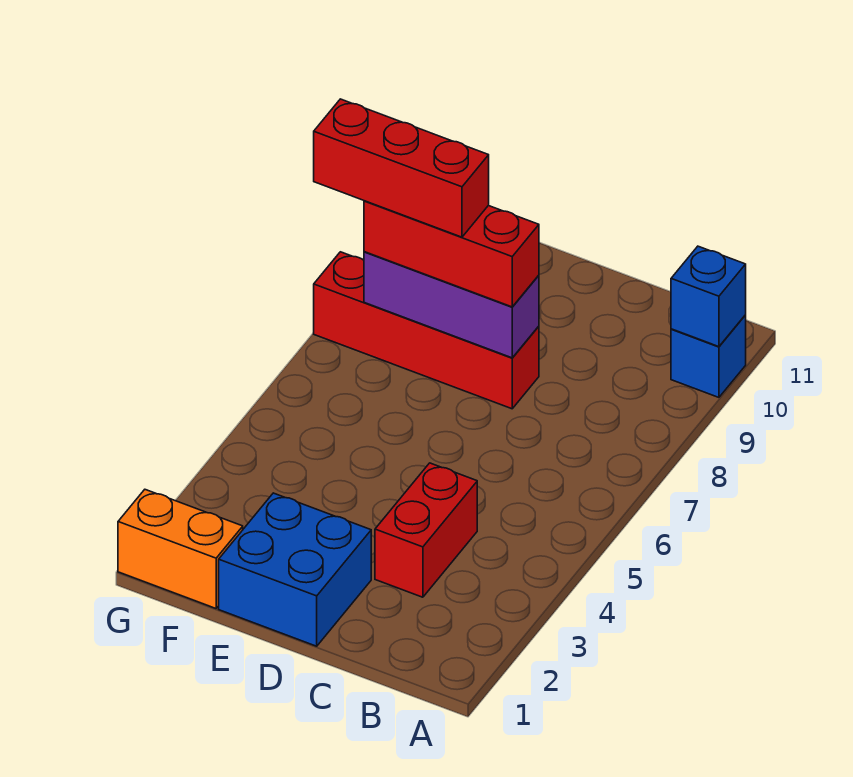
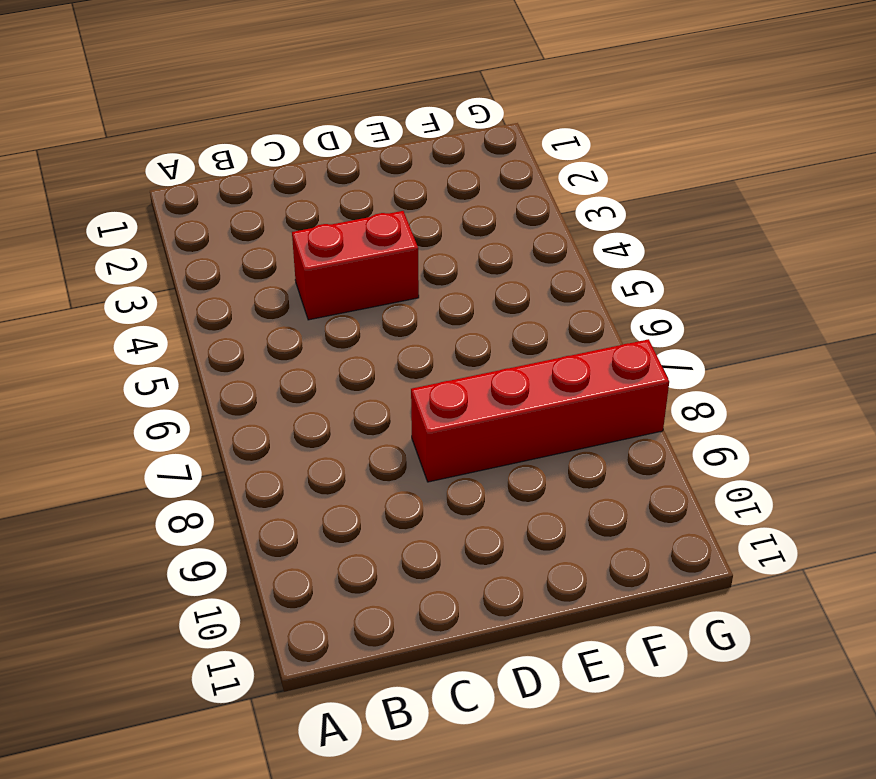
red brick C4:D4 level 1 -> red brick C3:C4 level 1
none -> blue brick A10 level 1
none -> blue brick D1:E2 level 1

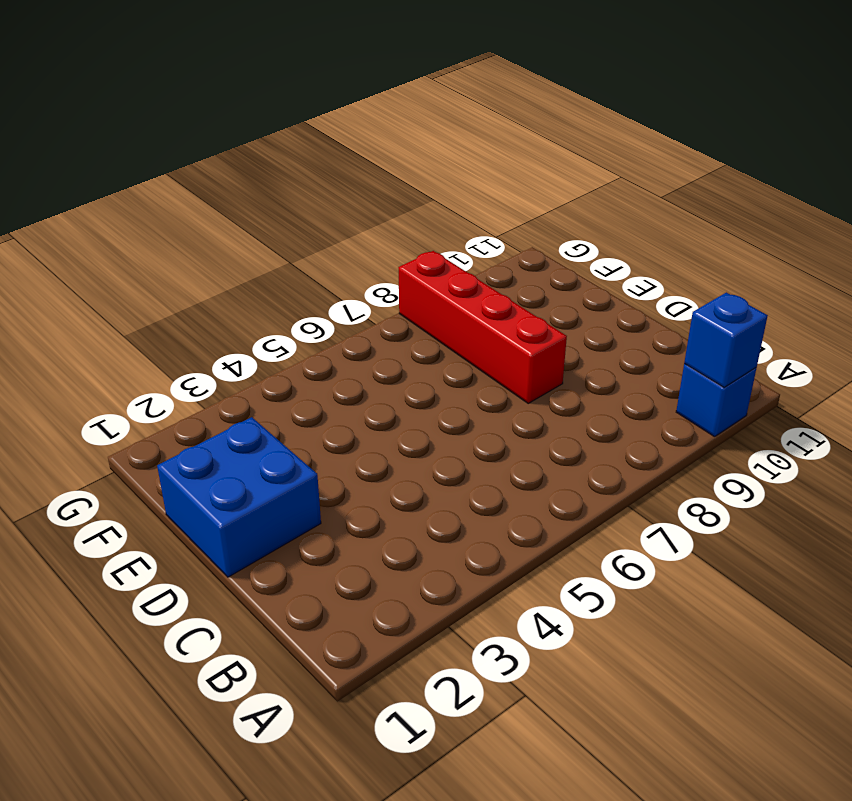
none -> red brick C3:C4 level 1
none -> orange brick F1:G1 level 1

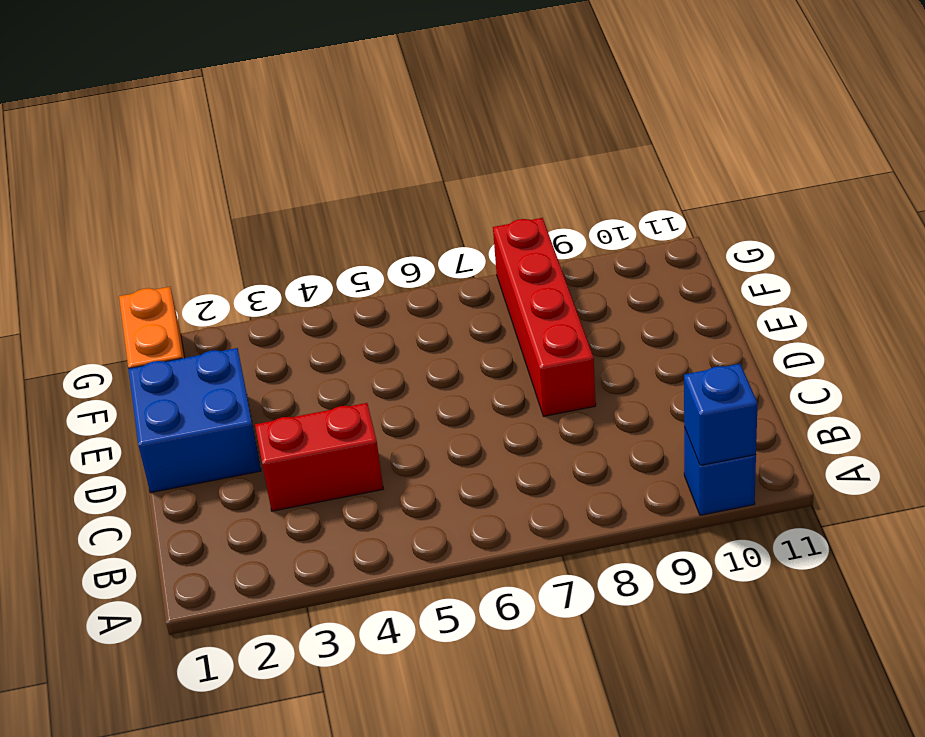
none -> purple brick D8:F8 level 2
none -> red brick D8:F8 level 3

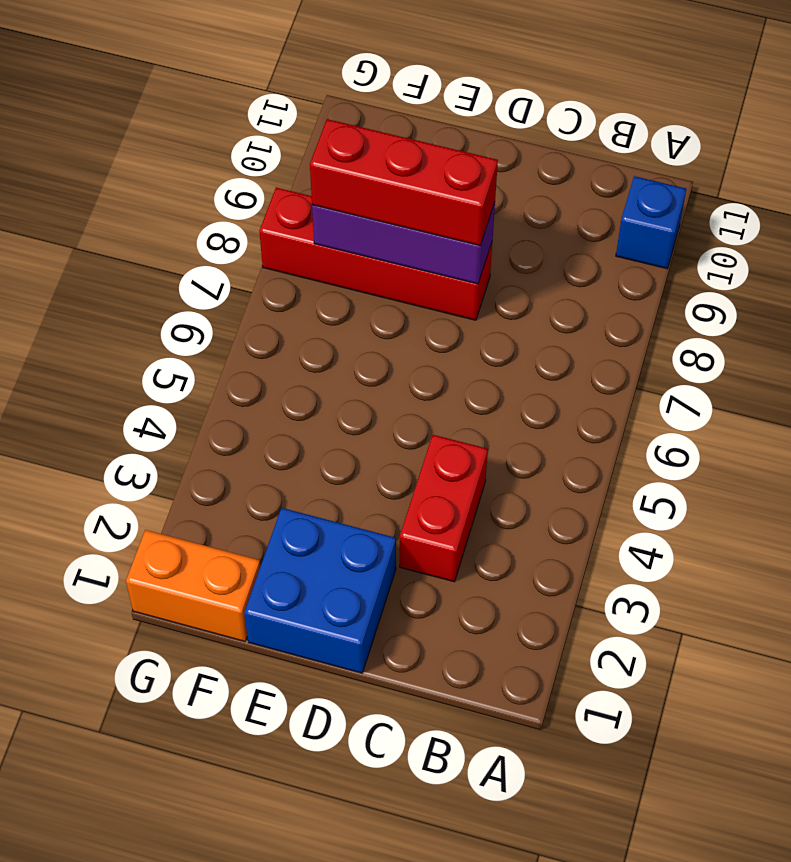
none -> blue brick A10 level 2
none -> red brick E8:G8 level 4

